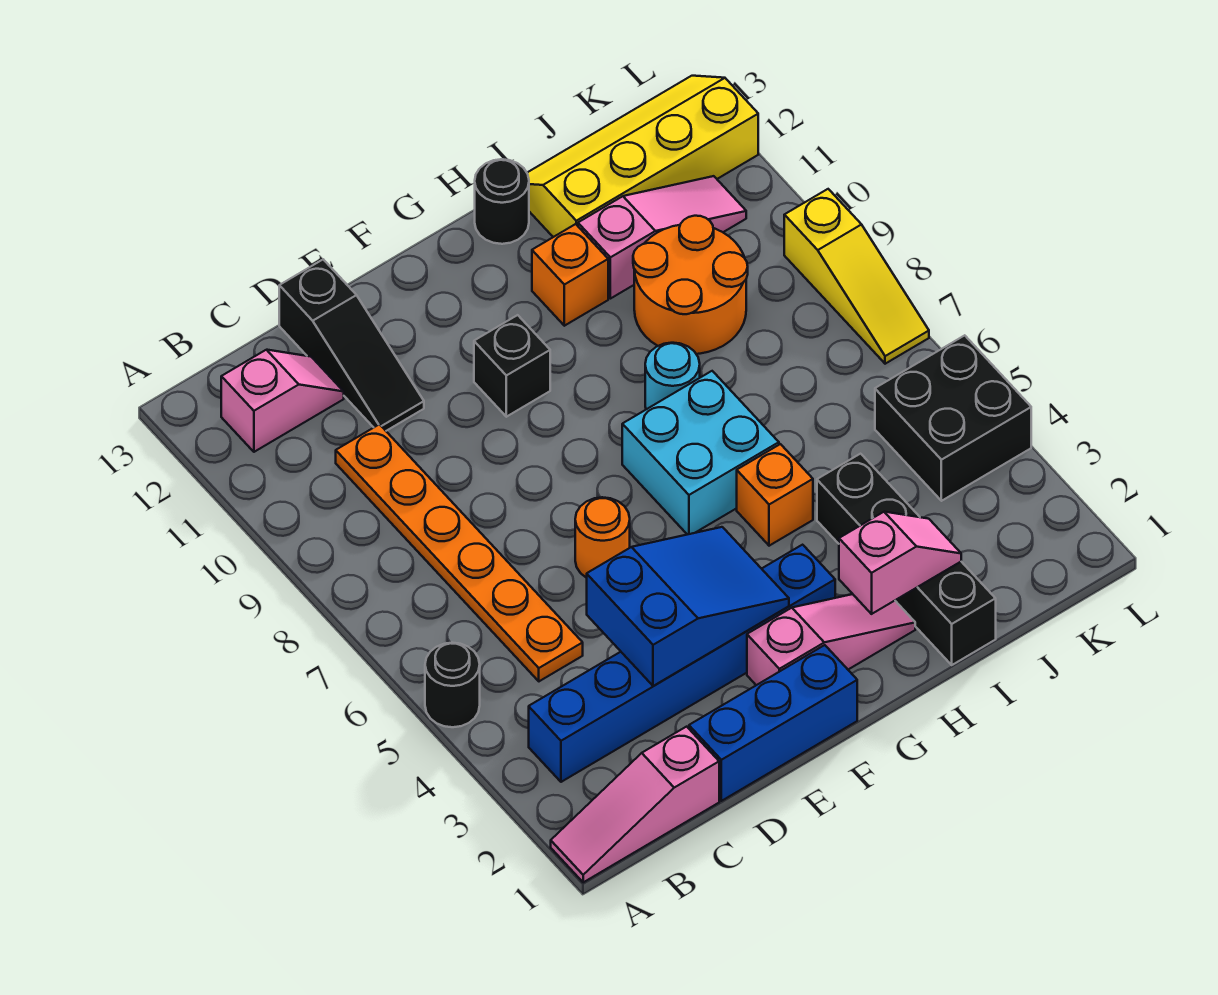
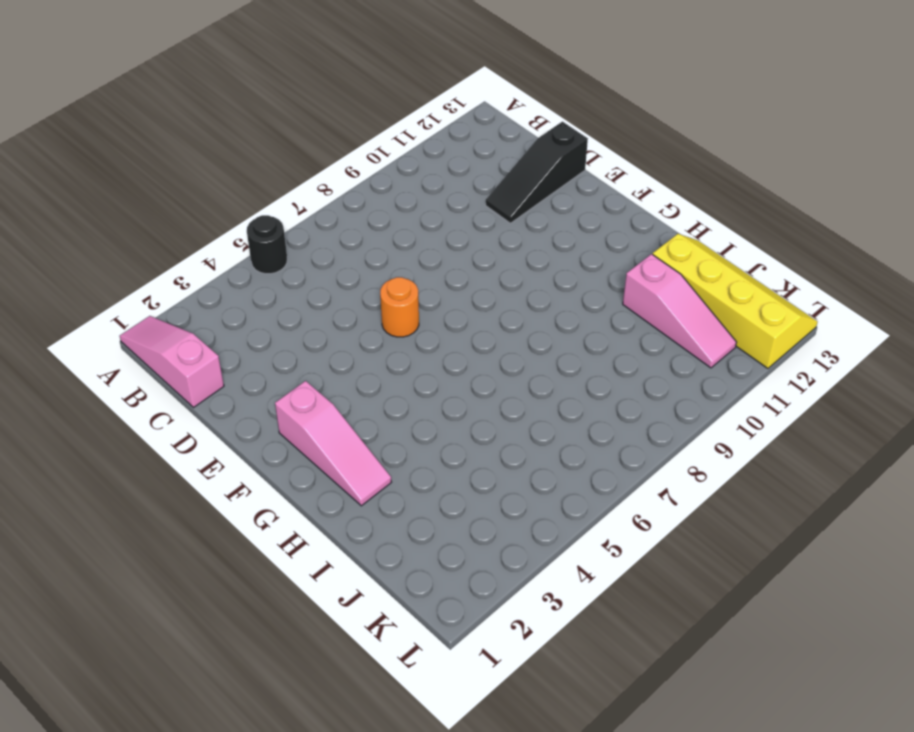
none -> blue brick B3:G3 level 1
none -> pink slope B12:C12 level 1 top B
none -> orange plate C5:C10 level 1

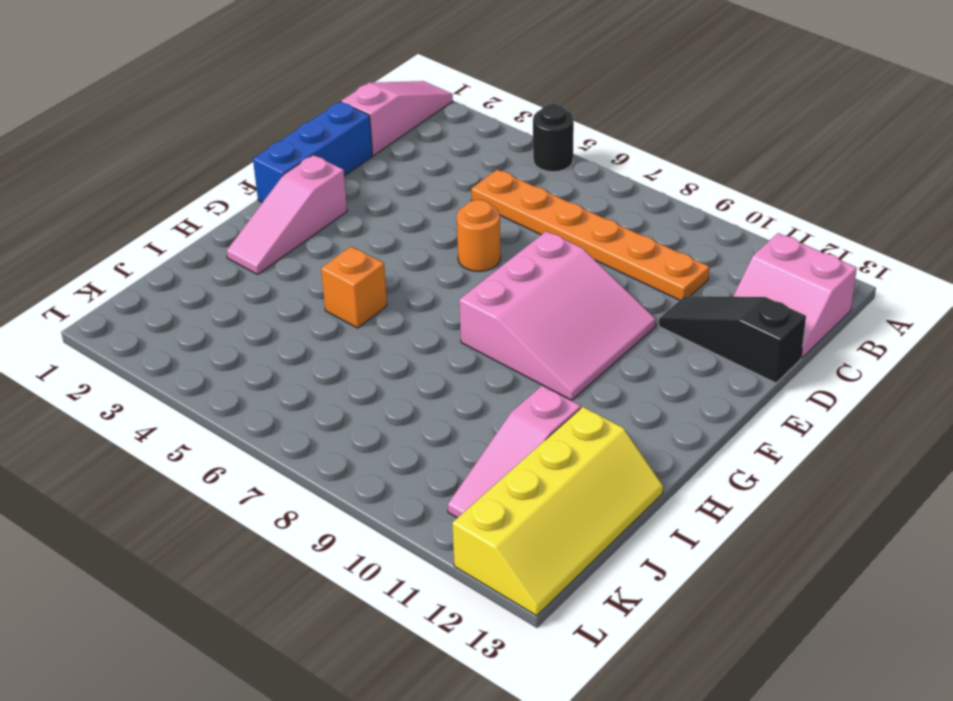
pink slope B12:C13 level 1 top B -> pink slope B12:C12 level 1 top B
pink slope E8:G10 level 1 top 8 -> black brick F10 level 1
none -> blue brick B3:G3 level 1
none -> cyan brick G6:H7 level 1
none -> cyan round brick H8 level 1

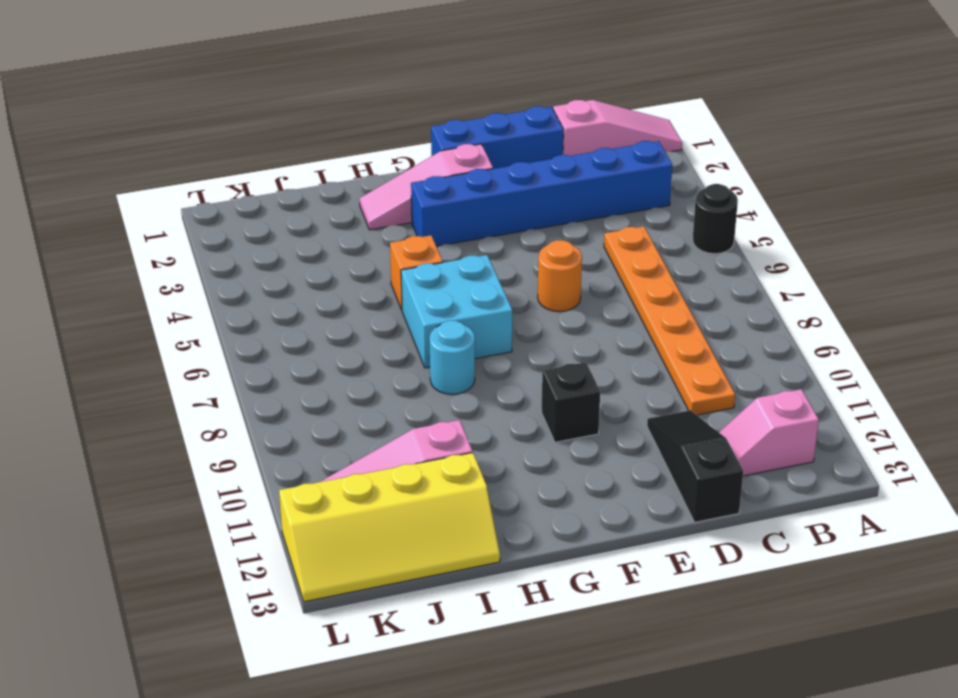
none -> orange brick H11 level 1
none -> black round brick H13 level 1
none -> black brick I1:I4 level 1

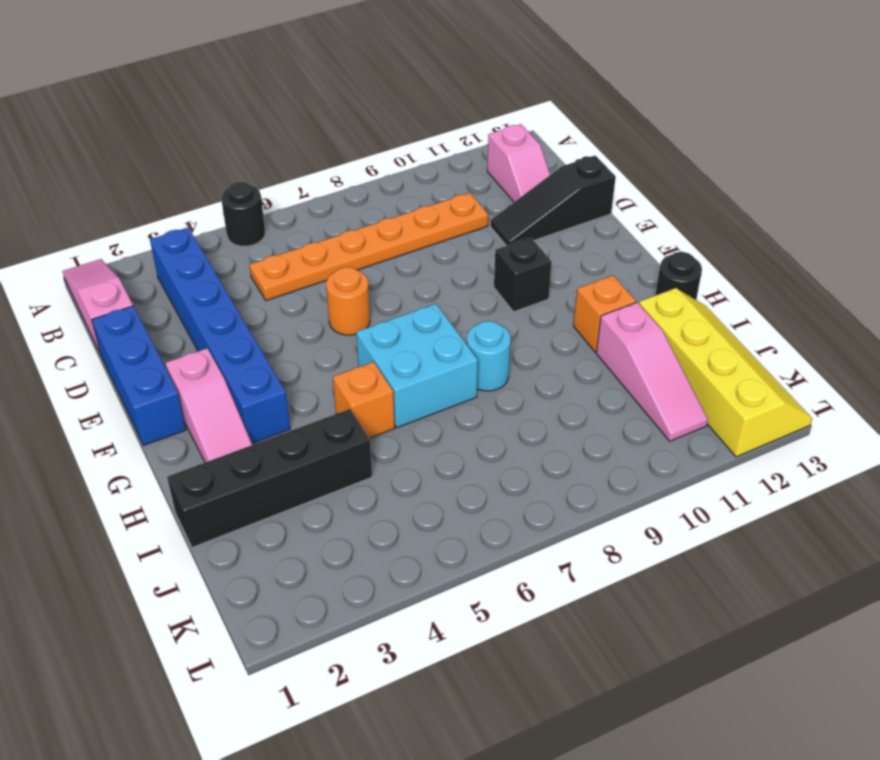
none -> orange round brick I9:J10 level 1
none -> black brick K4:L5 level 1
none -> yellow slope L7:L9 level 1 top 9

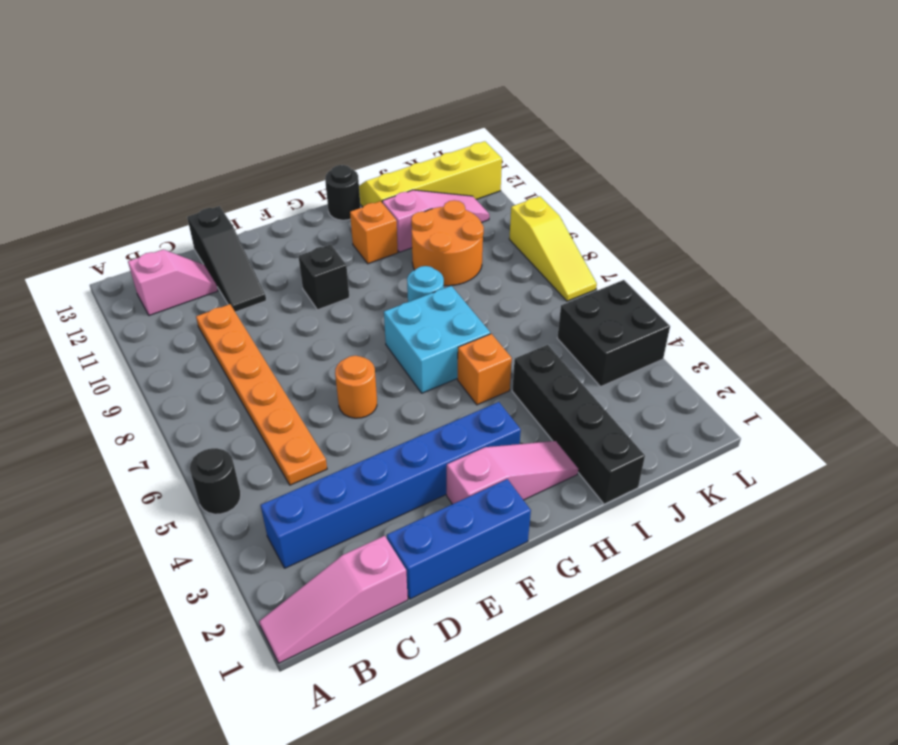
none -> blue slope D3:F4 level 2 top D
none -> pink slope H2:I2 level 2 top H

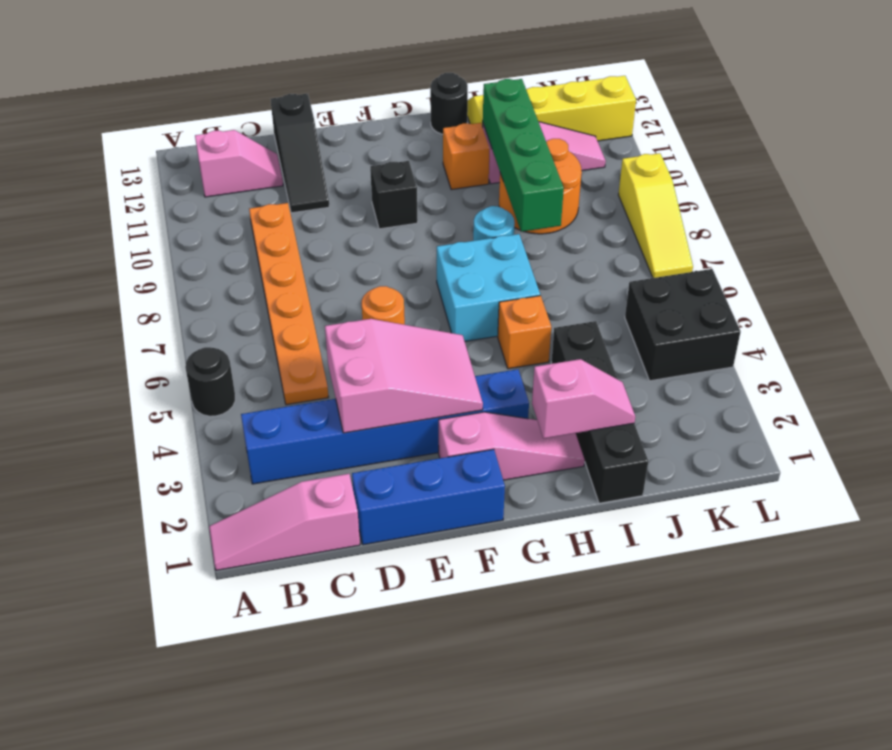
pink slope D3:F4 level 2 top D -> blue slope D3:F4 level 2 top D
green brick I8:I11 level 2 -> none

